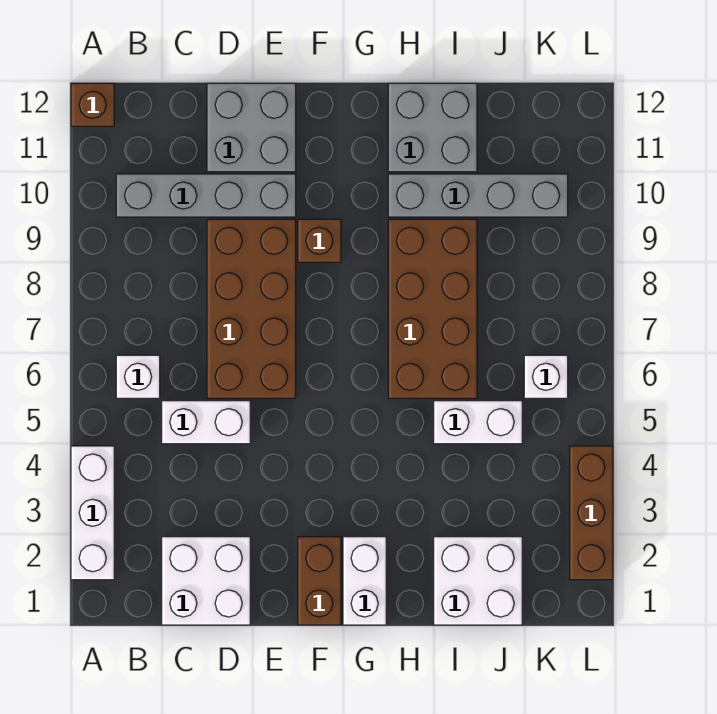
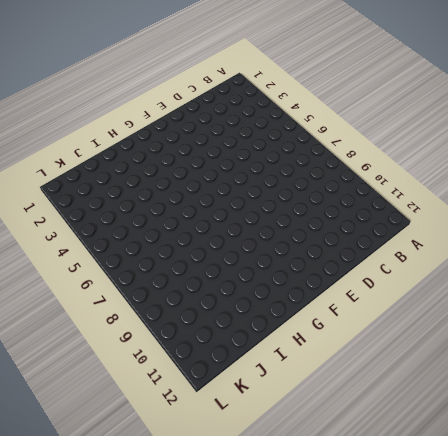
none -> white brick A2:A4 level 1
none -> brown brick A12 level 1
none -> white brick B6 level 1

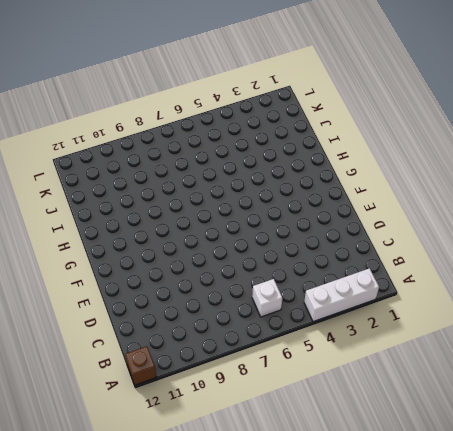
none -> grey brick B10:E10 level 1
none -> white brick C1:D2 level 1
none -> white brick C5:D5 level 1

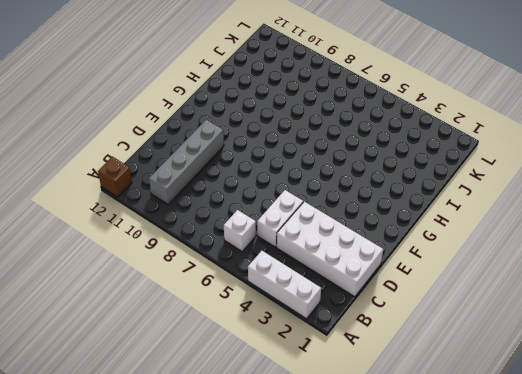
white brick C1:D4 level 1 -> white brick C1:D2 level 1
none -> brown brick D6:E9 level 1
none -> grey brick D11:E12 level 1
none -> brown brick F1:F2 level 1

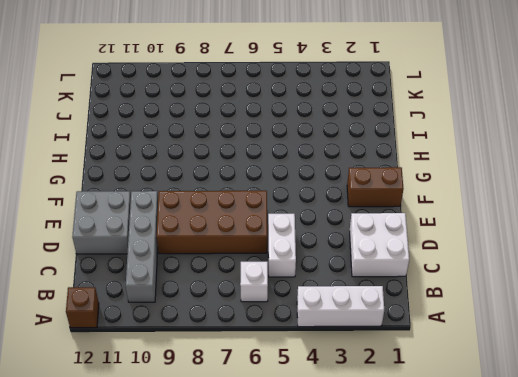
none -> brown brick F9 level 1
none -> white brick G1:G2 level 1
none -> brown brick H6:I9 level 1

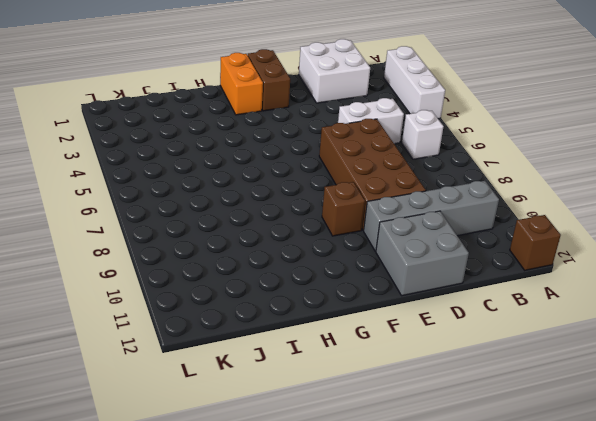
orange brick G1:G2 level 1 -> white brick G1:G2 level 1
none -> brown brick H6:I9 level 1
none -> grey brick H10:K10 level 1
none -> grey brick H11:I12 level 1

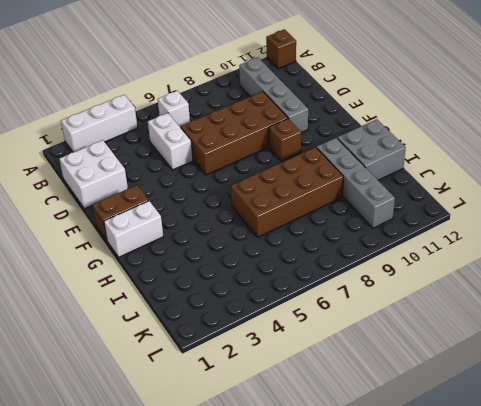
none -> grey brick D11:E12 level 1
none -> white brick I1:J2 level 1
none -> white brick I5:J5 level 1

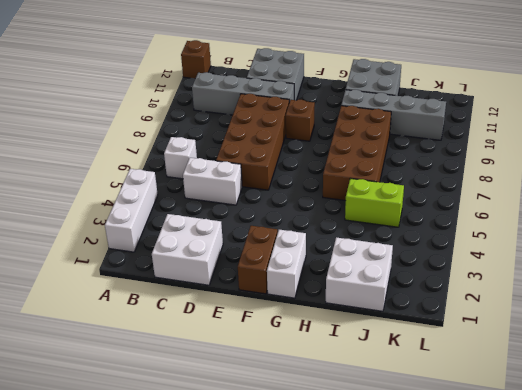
lime brick I5:J5 level 1 -> white brick I5:J5 level 1
none -> white brick K6 level 1
none -> brown brick L2:L4 level 1

